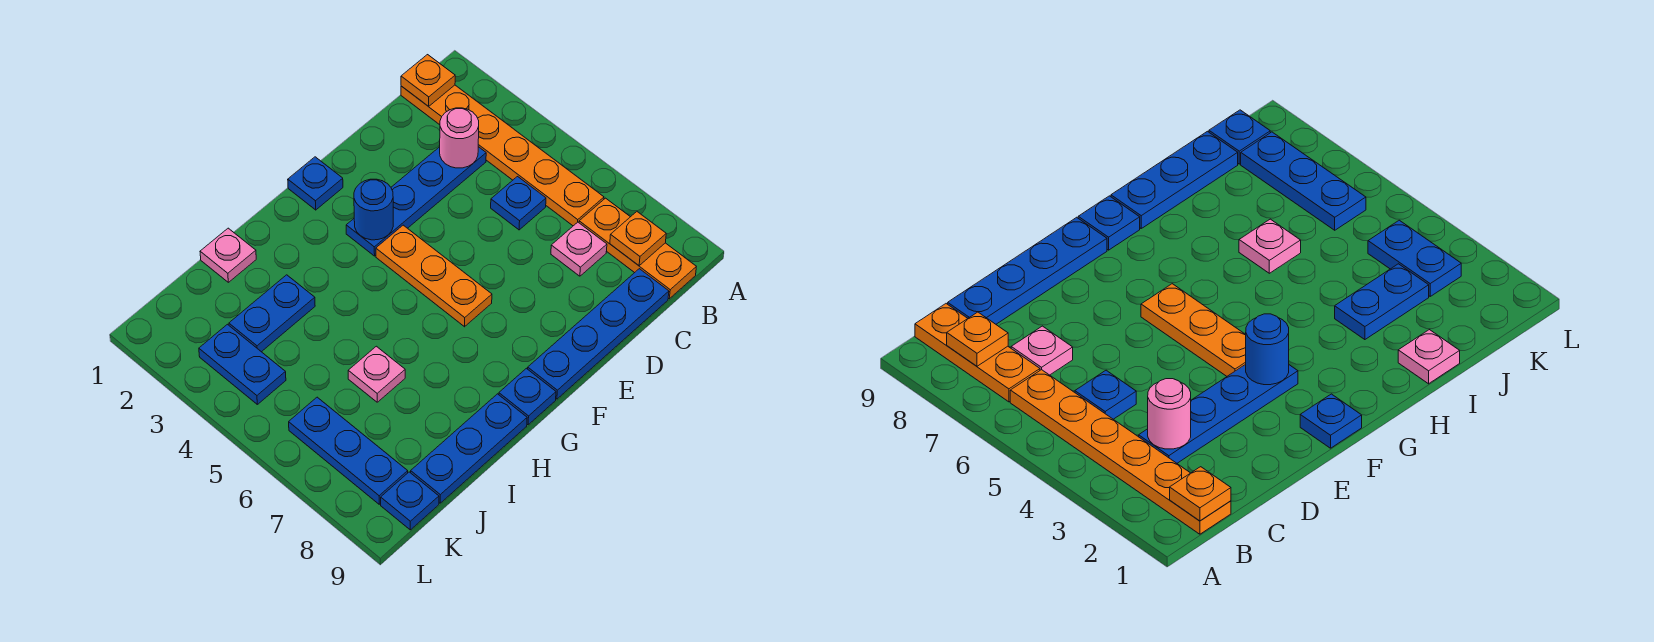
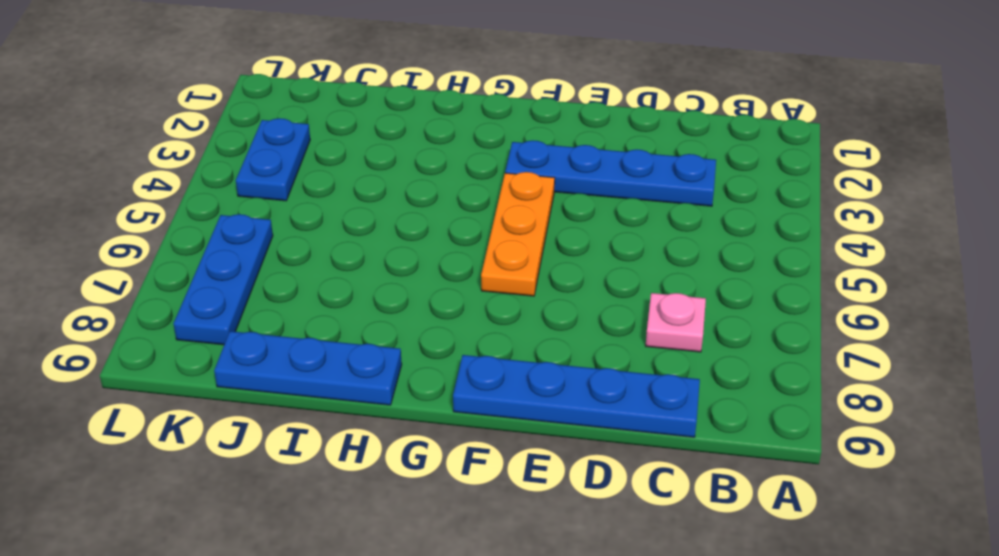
none -> orange plate B1:B6 level 1
none -> orange plate B7:B9 level 1
none -> blue plate C5 level 1

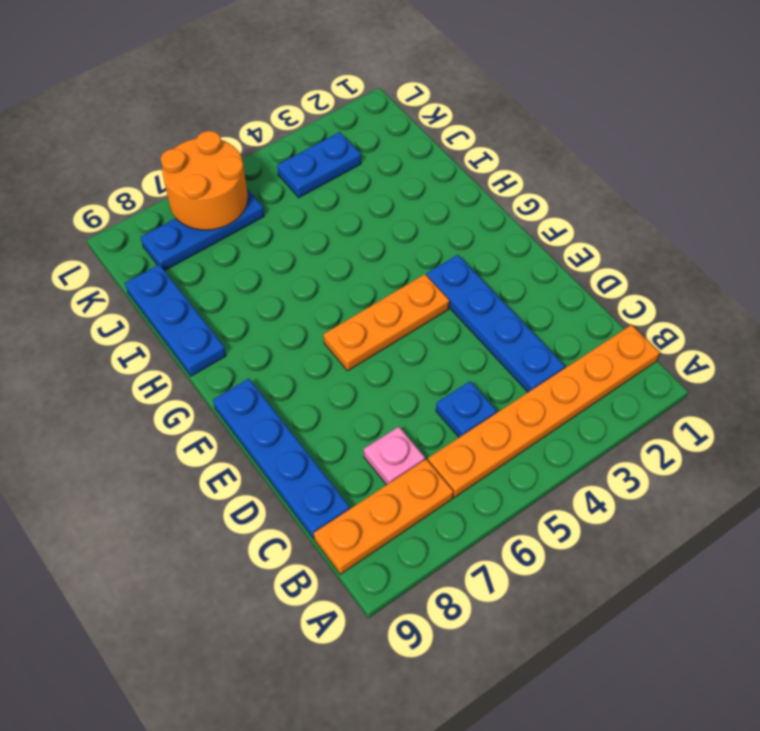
orange round brick K6:L7 level 2 -> none
none -> blue plate F1 level 1
none -> blue plate G9 level 1
none -> pink plate I1 level 1

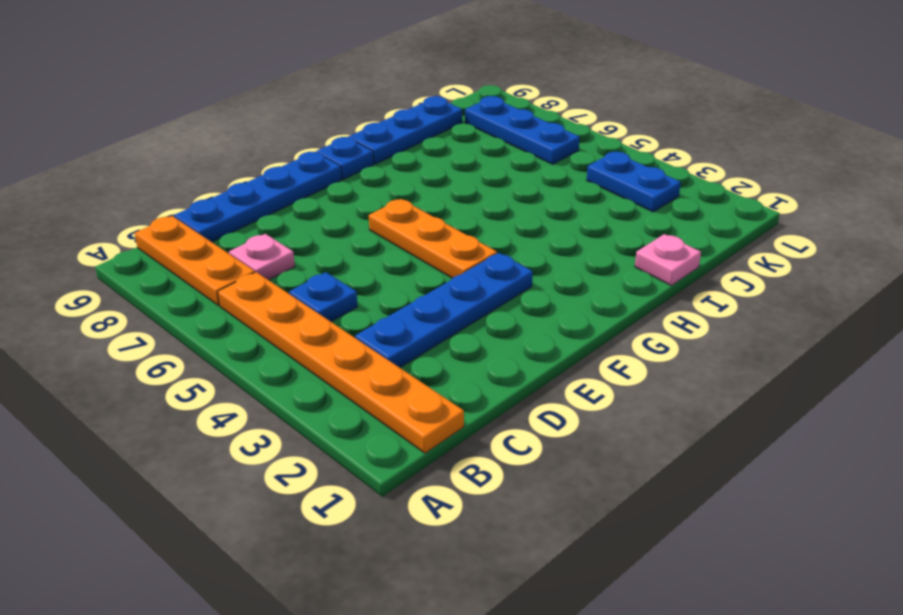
none -> blue plate F1 level 1
none -> blue plate I3:J3 level 1
none -> pink plate I6 level 1

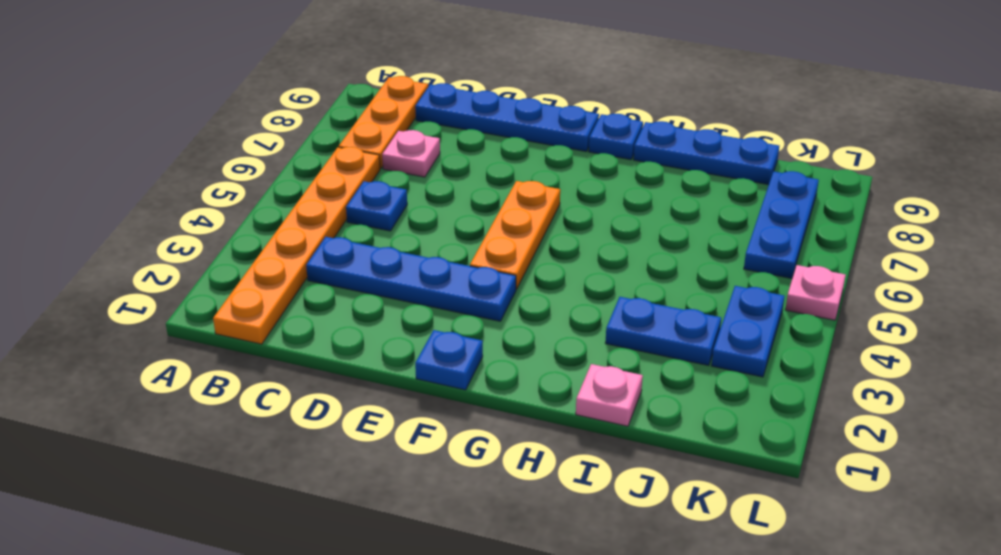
pink plate L5 level 1 -> pink plate I6 level 1
none -> blue plate K9 level 1
none -> orange plate B1 level 2
none -> orange plate B8 level 2

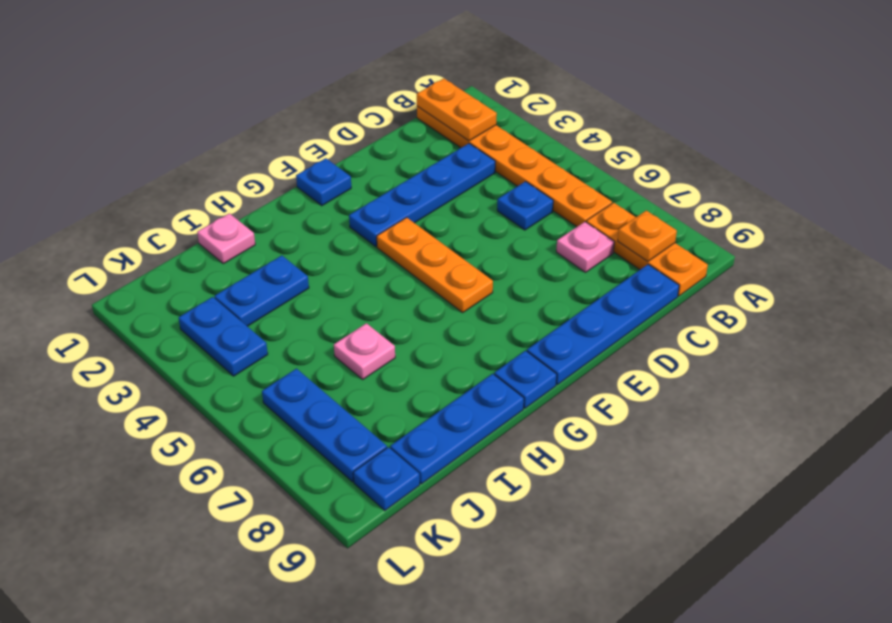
orange plate B1:B2 level 2 -> orange plate B1 level 2
none -> pink round brick C3 level 2
none -> blue round brick F3 level 2

